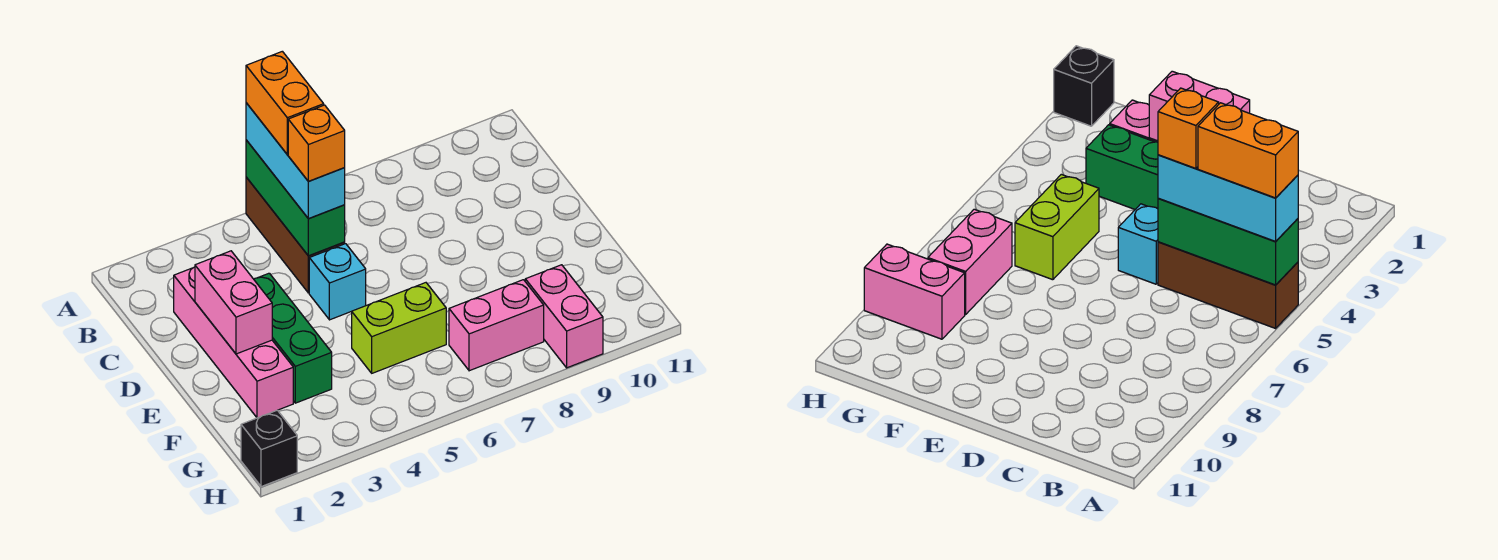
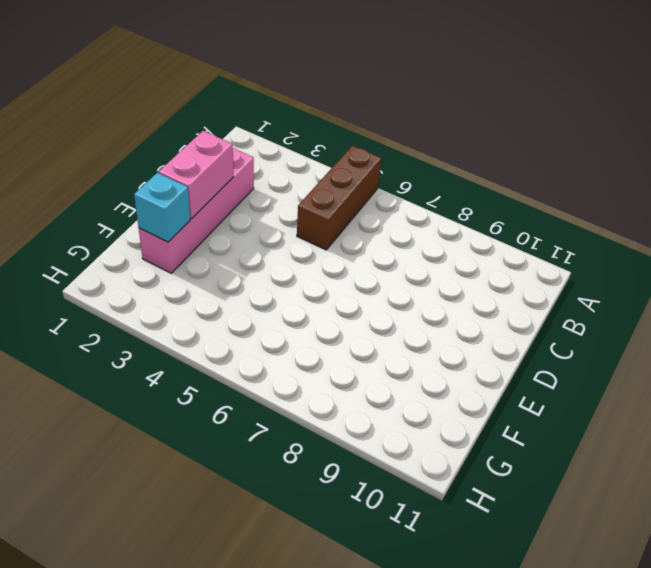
cyan brick F2 level 2 -> cyan brick D5 level 1
none -> green brick D3:F3 level 1
none -> lime brick F5:F6 level 1
none -> pink brick G7:G8 level 1

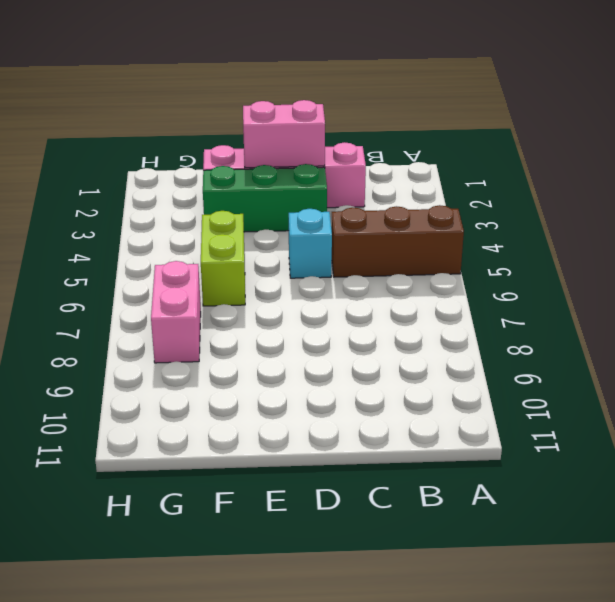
none -> pink brick G9:H9 level 1
none -> black brick H1 level 1
none -> green brick A5:C5 level 2

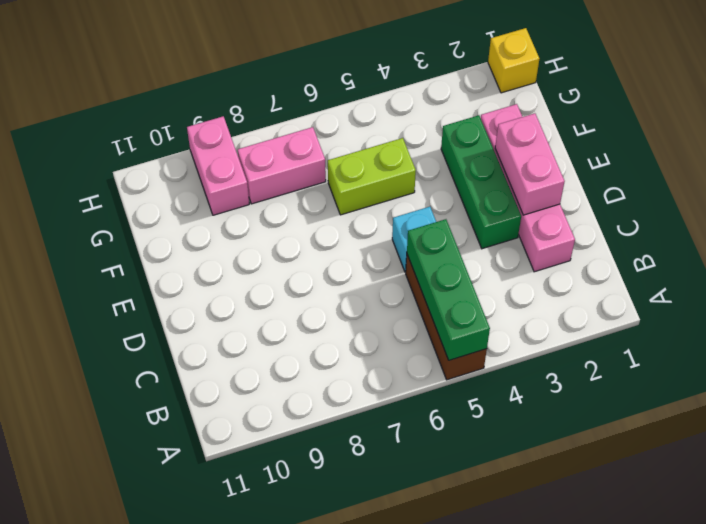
yellow brick H1 level 1 -> black brick H1 level 1
none -> cyan brick A5:C5 level 3
none -> orange brick A5:B5 level 4
none -> orange brick C5 level 4

